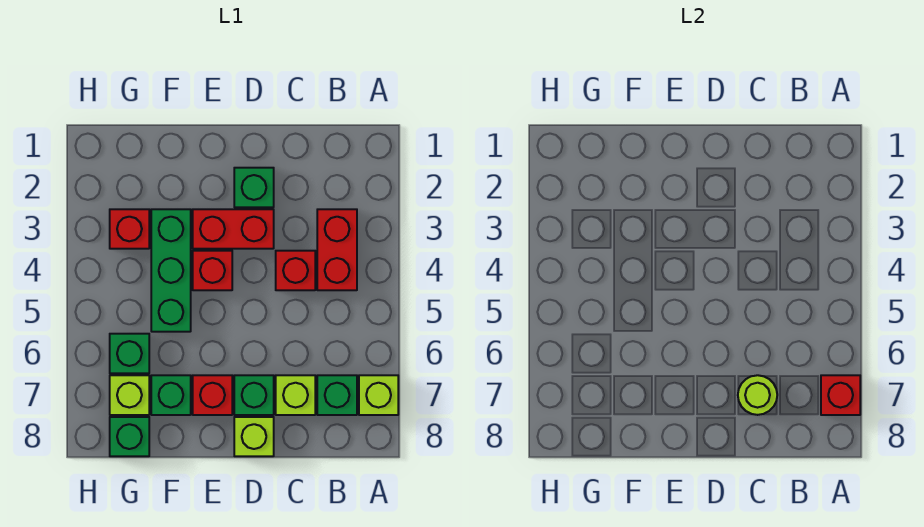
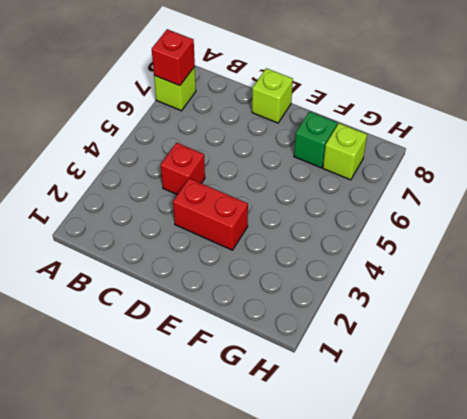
none -> red brick B3:B4 level 1
none -> green brick B7 level 1
none -> lime brick C7 level 1

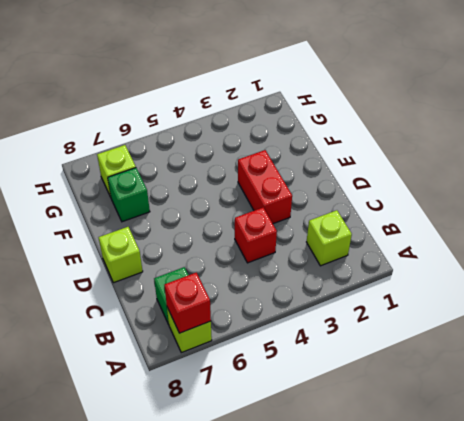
lime brick B2 level 1 -> lime brick C7 level 1
none -> red brick B3:B4 level 1
none -> green brick D2 level 1
none -> green brick D7 level 1

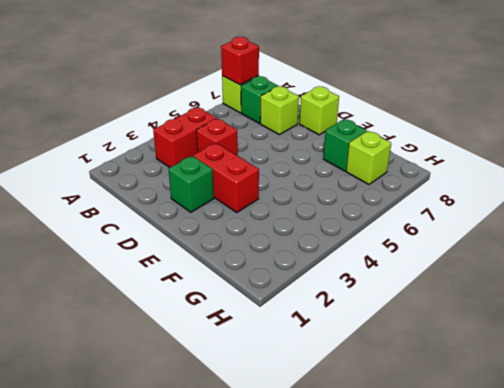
none -> green brick D7 level 1
none -> red brick E4 level 1
none -> red brick E7 level 1

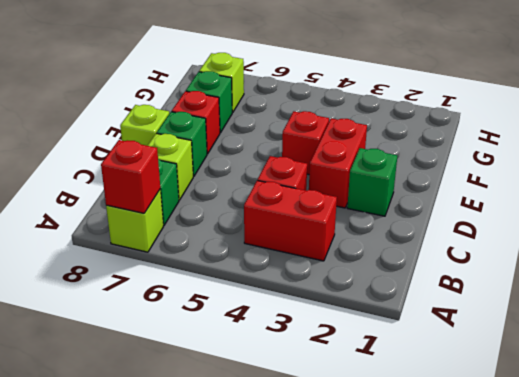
none -> green brick F3:F5 level 1
none -> red brick G3 level 1
none -> green brick G6 level 1

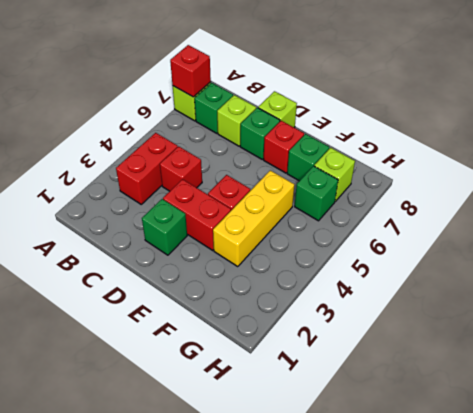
yellow brick F3:F5 level 1 -> green brick F3:F5 level 1
none -> red brick G3 level 1
none -> green brick G8 level 1
none -> lime round brick C7 level 2

